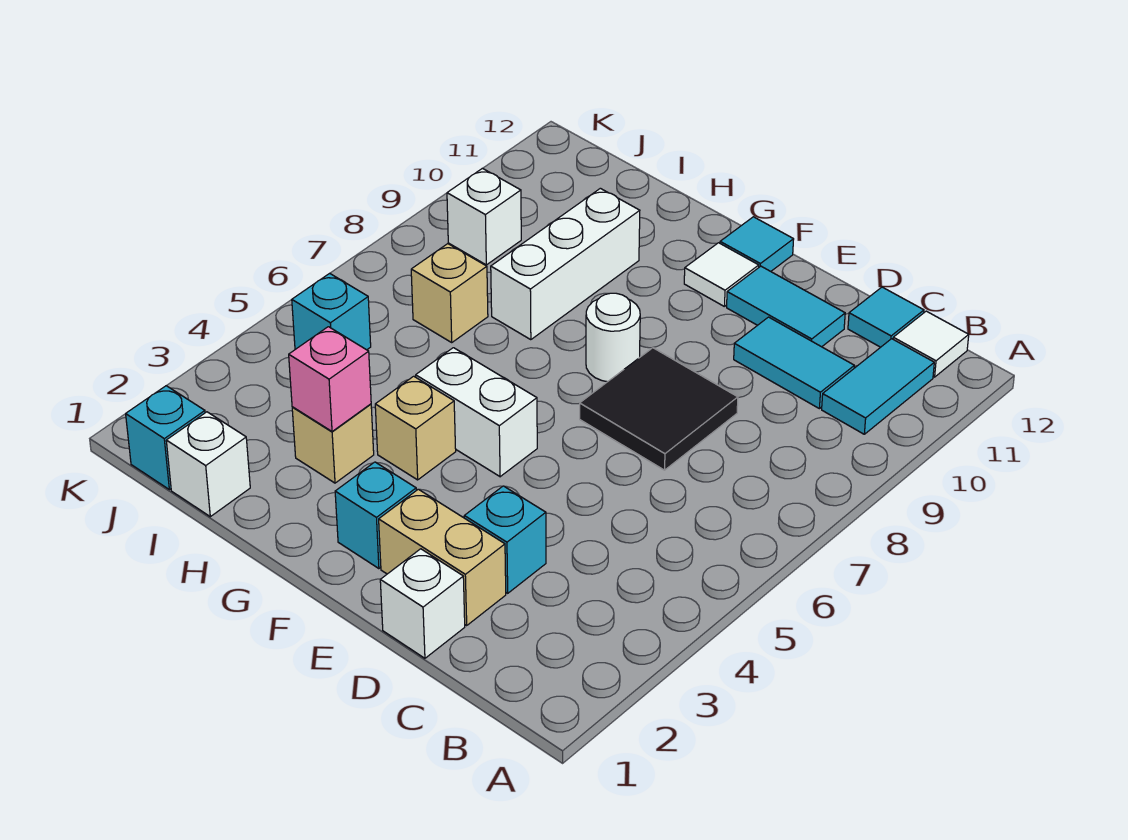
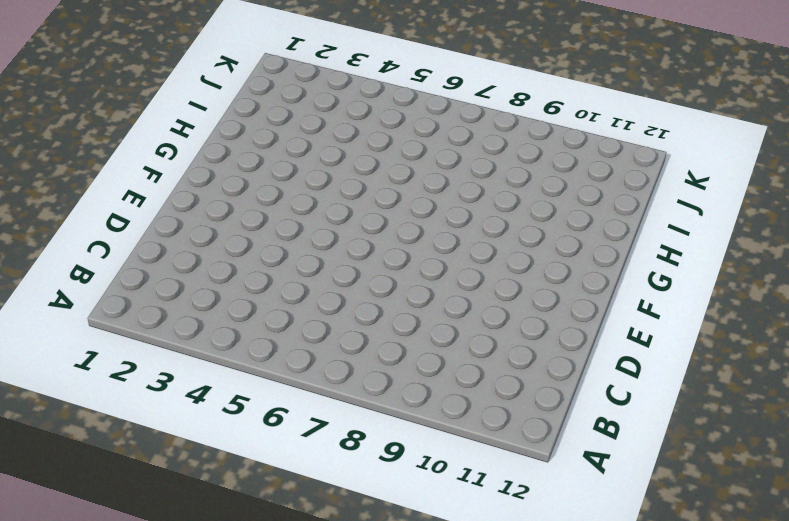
none -> cyan tile B10:B11 level 1
none -> white tile B12 level 1
none -> cyan tile C10:D10 level 1

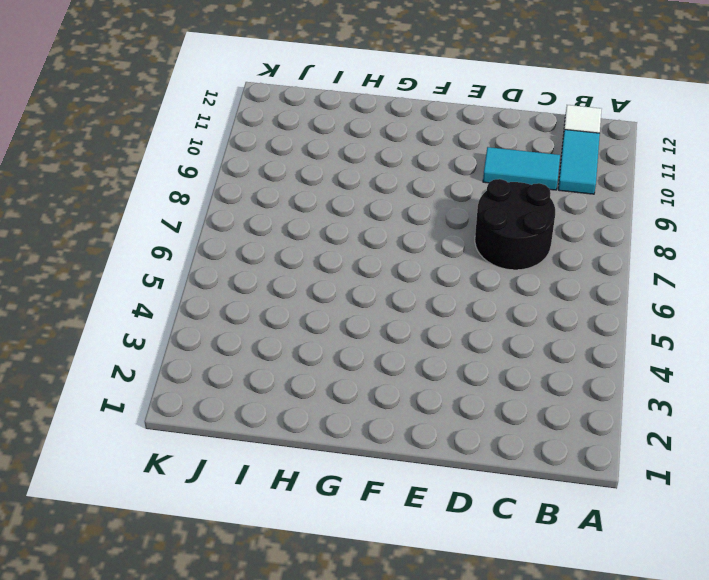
black round brick C7:D8 level 1 -> black tile D7:E8 level 1
none -> cyan tile C12 level 1
none -> white brick D1 level 1
none -> tan brick D2:E2 level 1

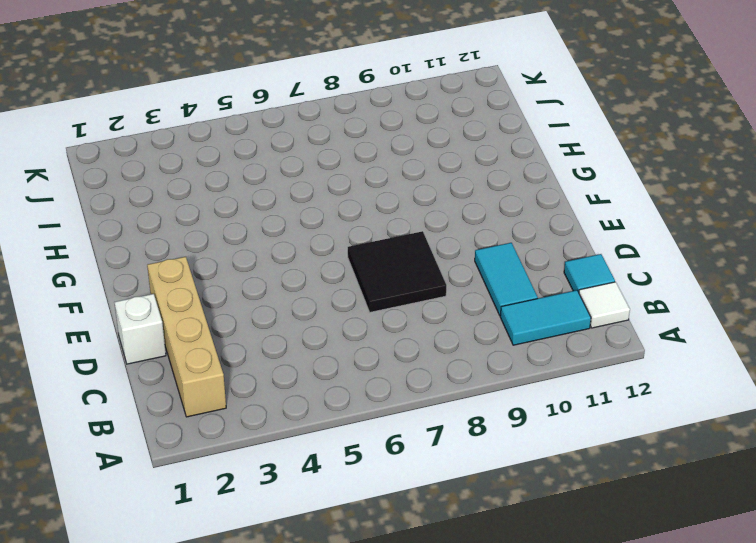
tan brick B2:E2 level 1 -> tan brick D2:E2 level 1
none -> cyan brick D3 level 1
none -> cyan tile D11:E11 level 1
none -> cyan brick F2 level 1

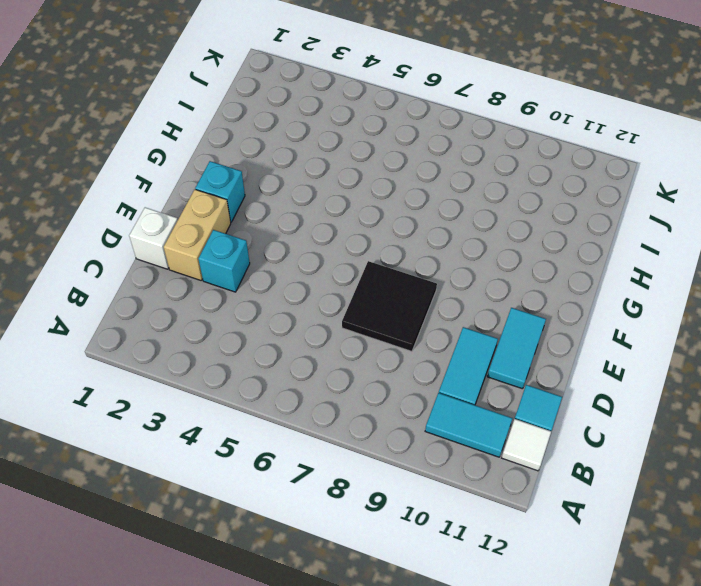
none -> white brick F5:G5 level 1
none -> white round brick F8 level 1
none -> white tile F11 level 1

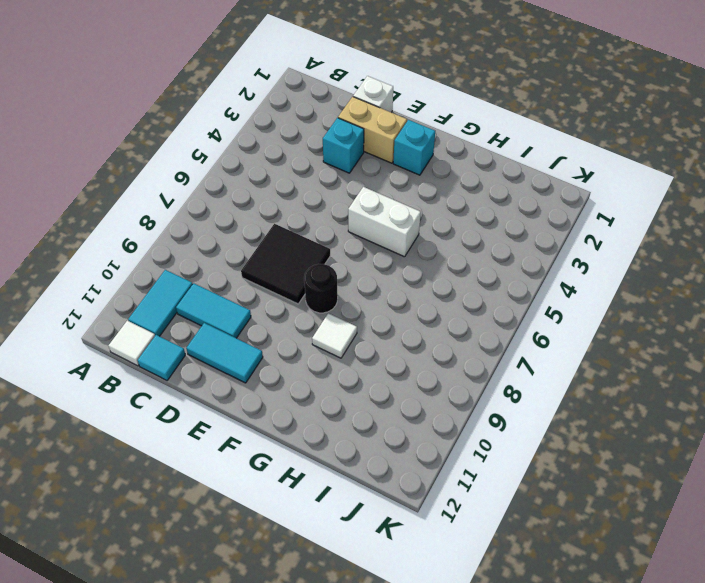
black round brick F8 level 1 -> white round brick F8 level 1
white tile G9 level 1 -> white tile F11 level 1
none -> cyan tile F12 level 1
none -> tan brick G4 level 1
none -> tan brick H3 level 1

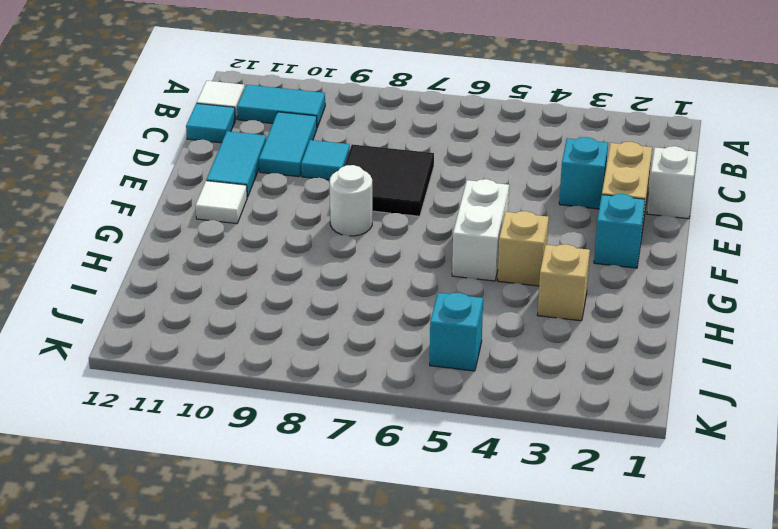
cyan tile D9 level 1 -> cyan tile F12 level 1
none -> white brick H8:H10 level 1
none -> white brick I1 level 1
none -> tan brick I7 level 1

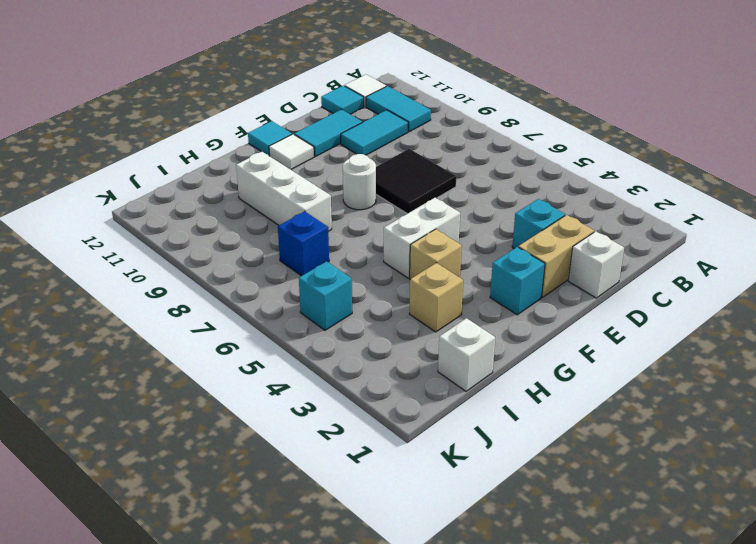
blue brick I7 level 1 -> tan brick I7 level 1
none -> cyan brick J1 level 1
none -> white brick J9 level 1
none -> pink brick H3 level 2

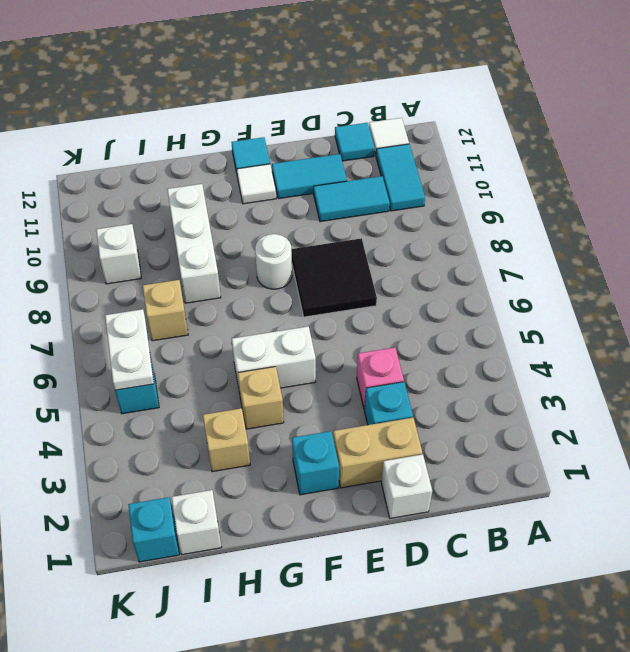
pink brick D4 level 1 -> pink brick H3 level 2
white plate J5:J6 level 2 -> none

